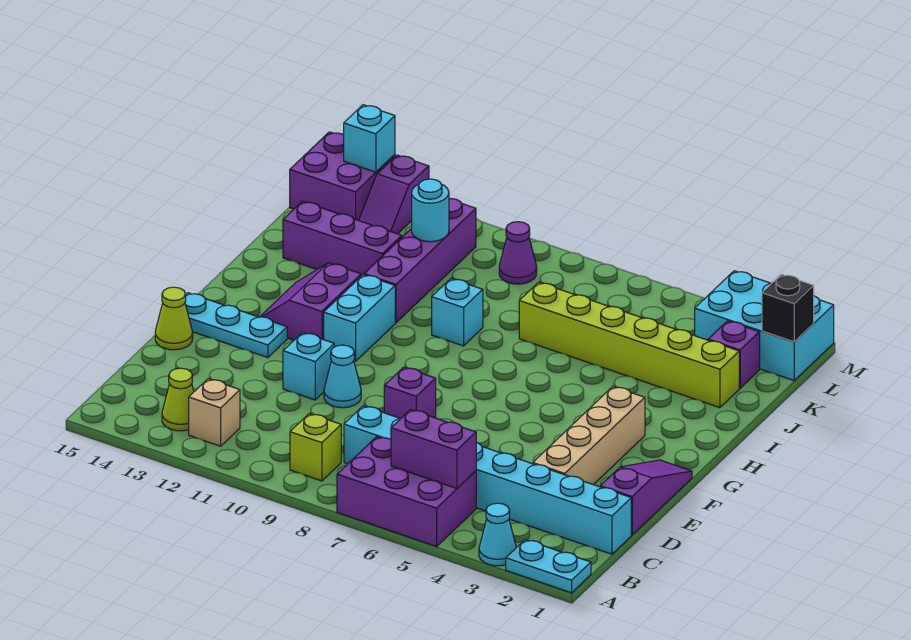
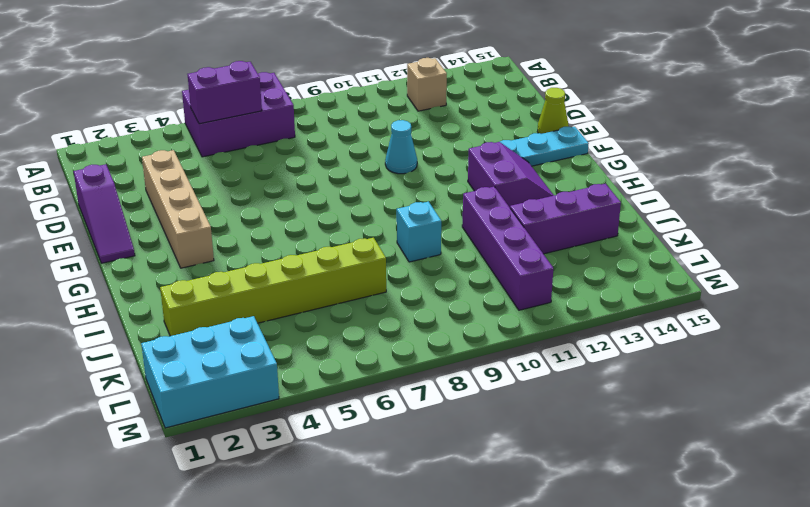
none -> cyan plate A1:A2 level 1
none -> cyan cone A3 level 1
none -> lime brick B9 level 1

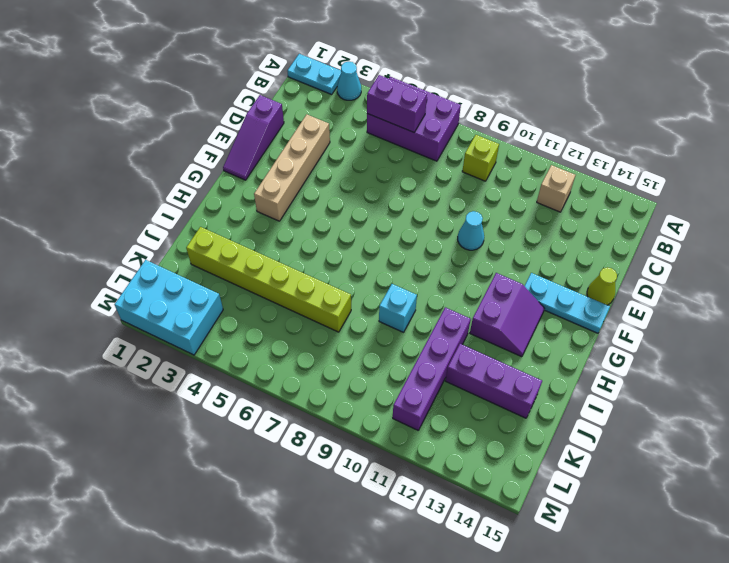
none -> lime cone B13 level 1
none -> cyan brick C1:C8 level 1
none -> purple brick E8 level 1

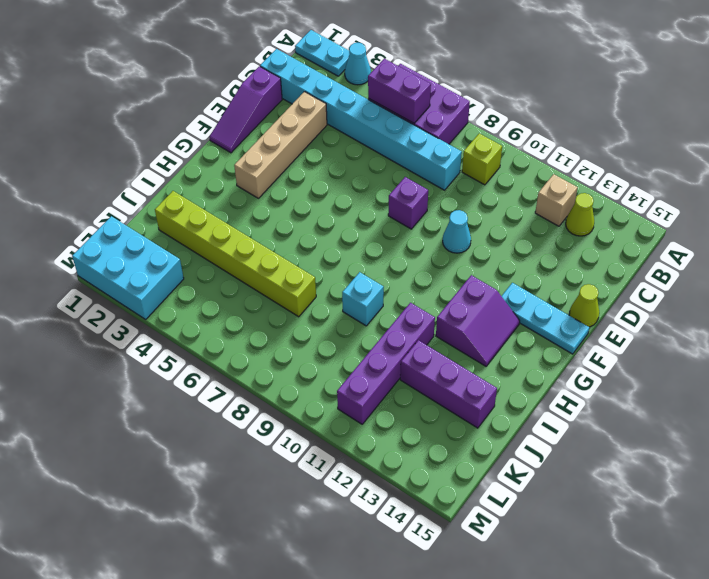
none -> cyan brick E11 level 1
none -> cyan brick G11:H11 level 1
none -> purple brick K2 level 1

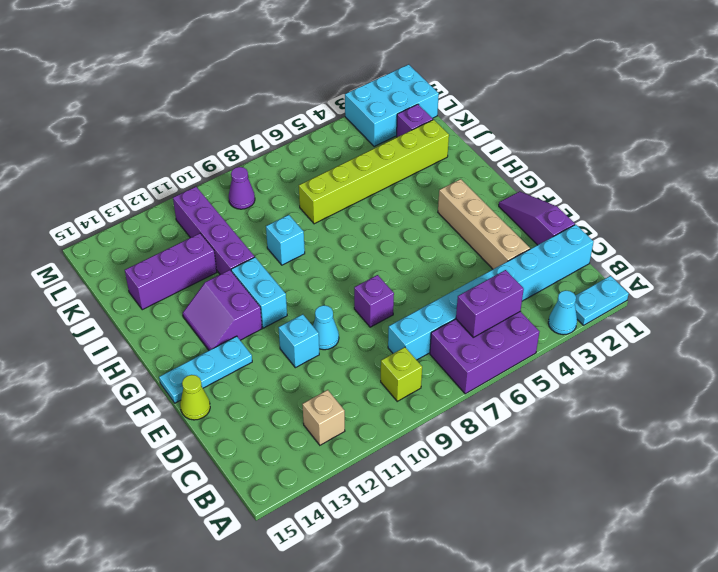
none -> lime cone B13 level 1
none -> purple slope L13:M13 level 1 top M
none -> purple brick L14:M15 level 1

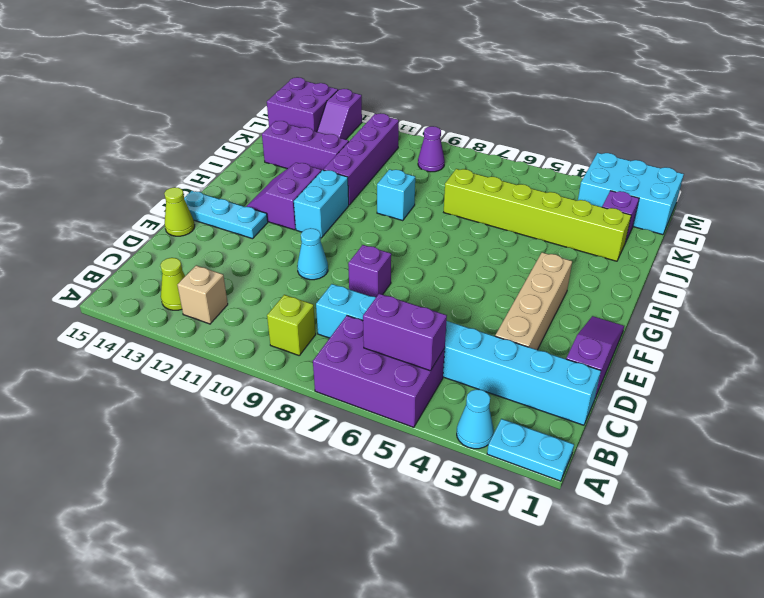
none -> cyan brick E11 level 1
none -> cyan round brick K11 level 2
none -> black brick L1 level 2

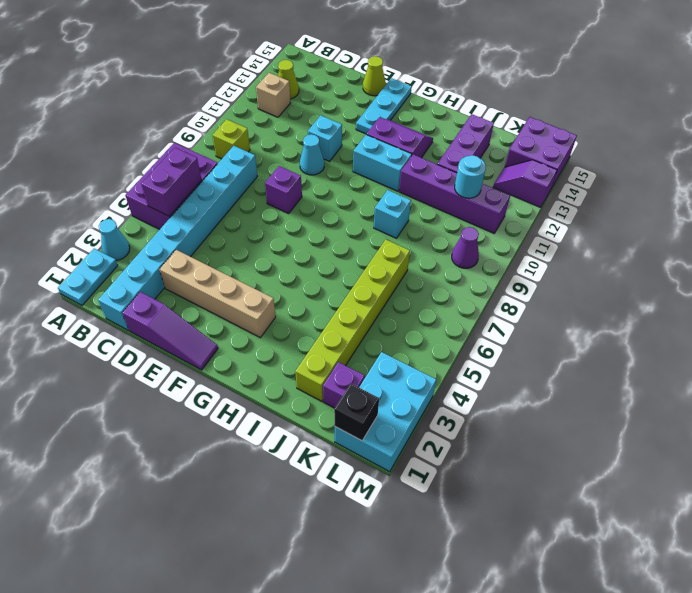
none -> cyan brick M14 level 2

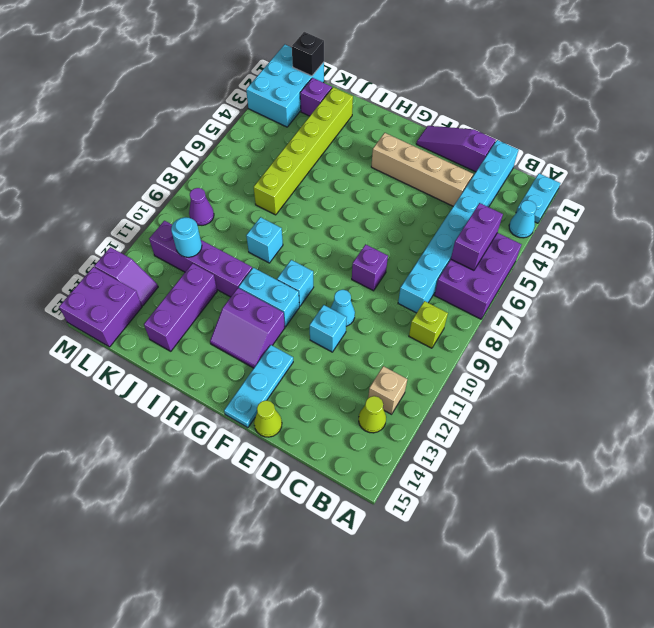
cyan brick G10 level 1 -> cyan brick M14 level 2

